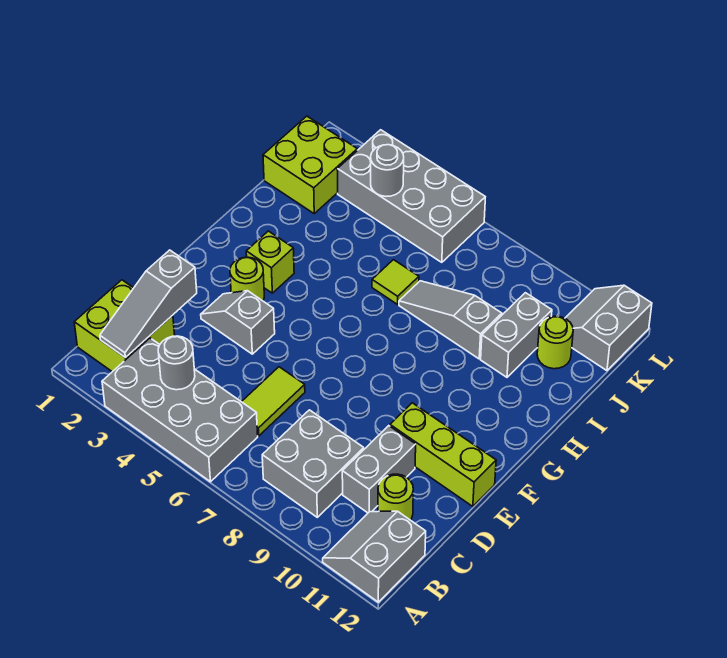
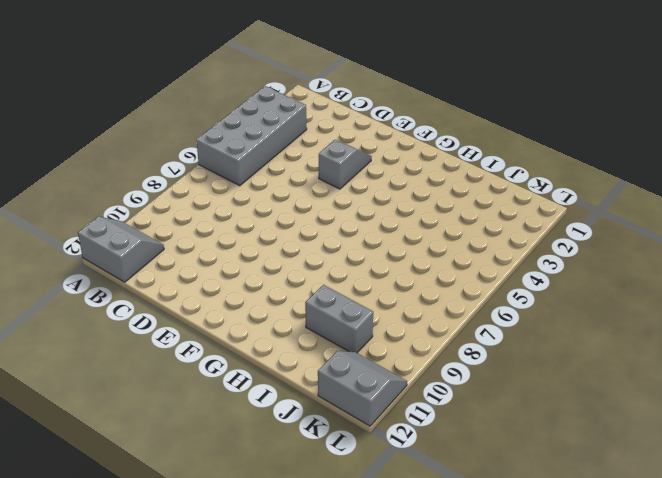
none -> lime brick B1:C2 level 1
none -> grey brick B8:C9 level 1
none -> lime tile C6:D6 level 1

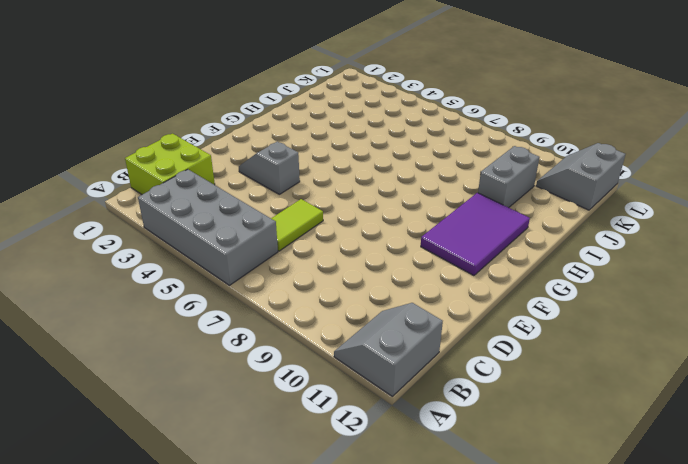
purple tile F10:H11 level 1 -> none
none -> grey brick B8:C9 level 1
none -> grey brick C10:D10 level 1
none -> lime round brick C11 level 1

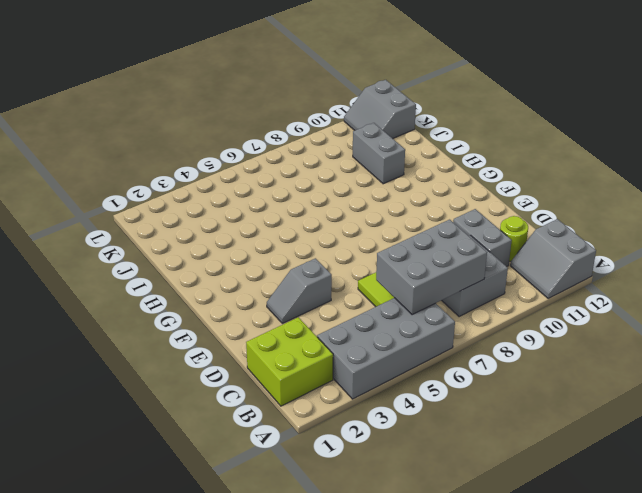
grey brick B6:C8 level 2 -> none
none -> lime brick E10:E12 level 1
none -> lime round brick F3 level 1
none -> lime brick G3 level 1

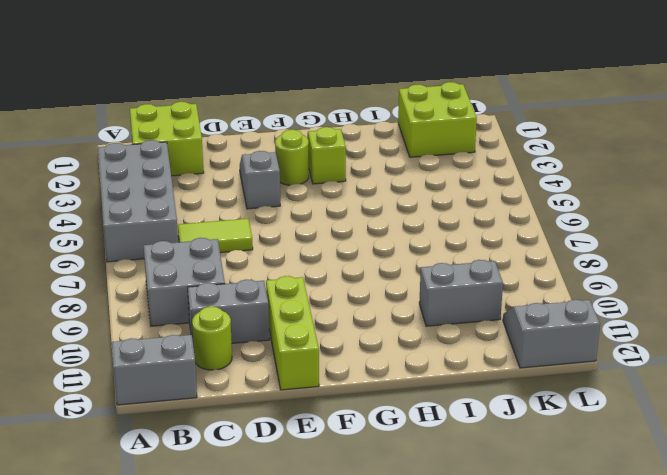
none -> lime tile I6 level 1
none -> grey slope I7:I9 level 1 top 9
none -> lime round brick J11 level 1

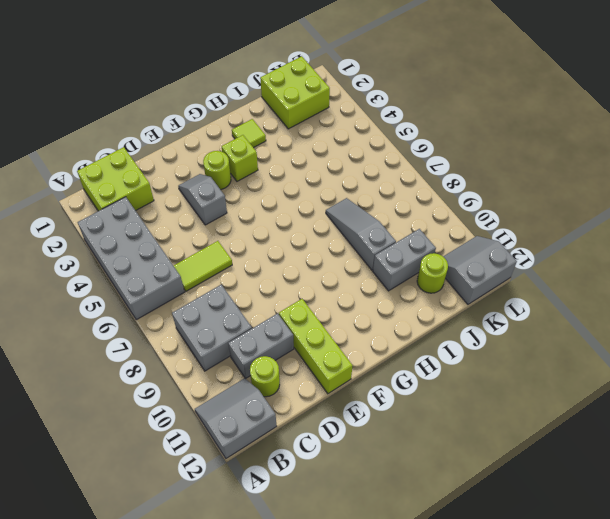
lime tile H2 level 1 -> lime tile I6 level 1
none -> grey brick K3:L6 level 1
none -> grey slope B2:D2 level 2 top D
none -> grey round brick B4 level 2

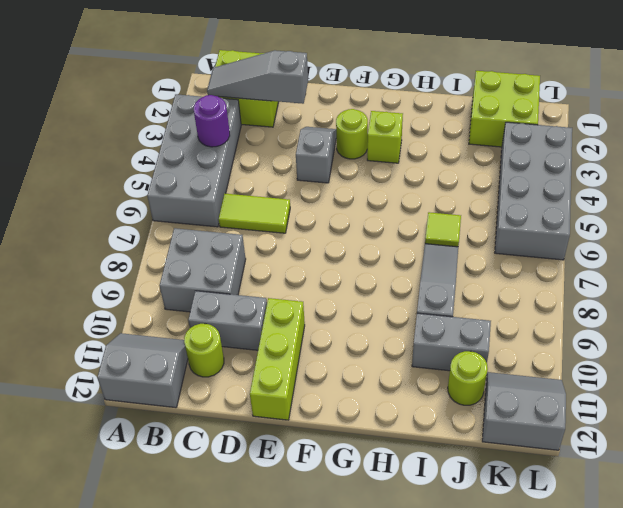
purple round brick B4 level 2 -> grey round brick B4 level 2
none -> grey round brick K4 level 2

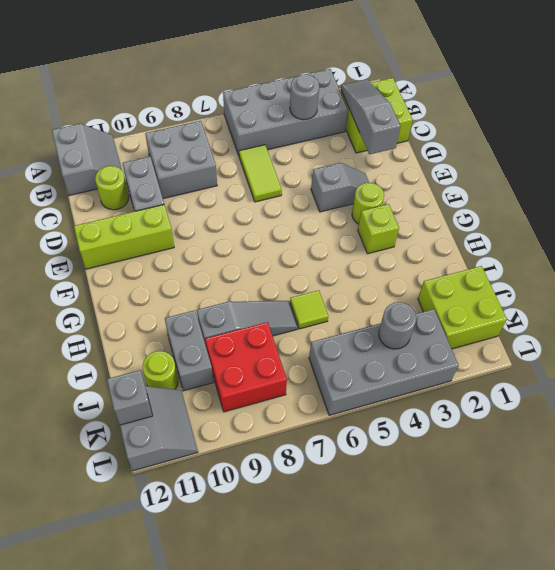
red brick J8:K9 level 1 -> none
grey brick K12 level 2 -> none

